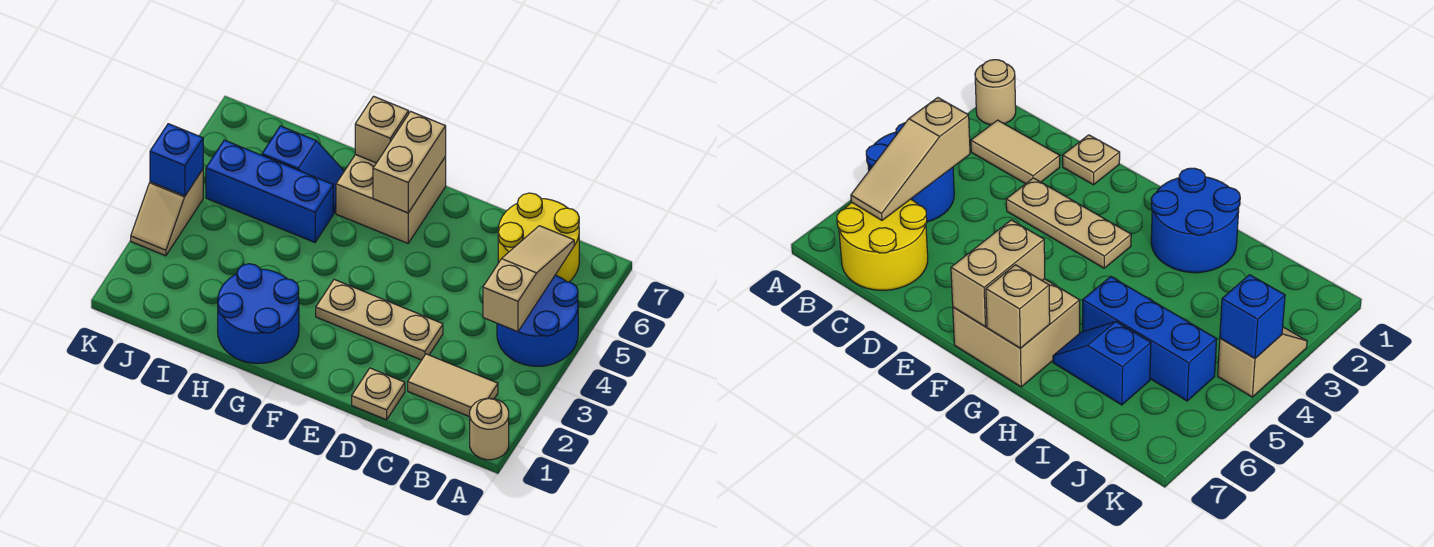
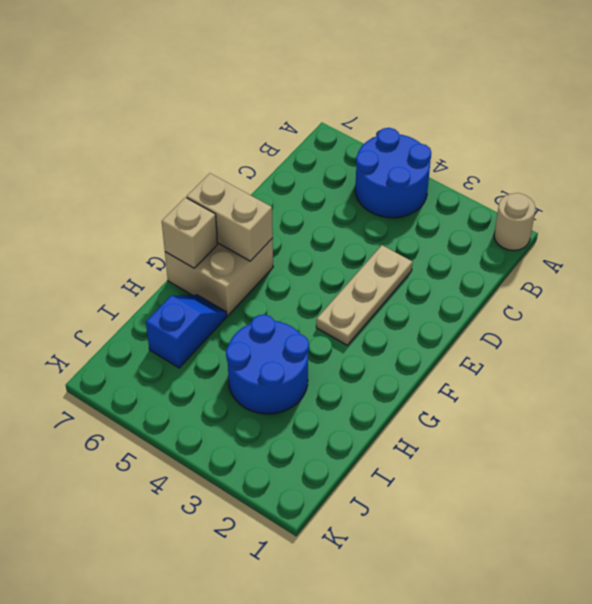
blue round brick H3:I4 level 1 -> blue round brick G1:H2 level 1
none -> tan tile B2:C2 level 1
none -> yellow round brick B6:C7 level 1
none -> tan plate D1 level 1

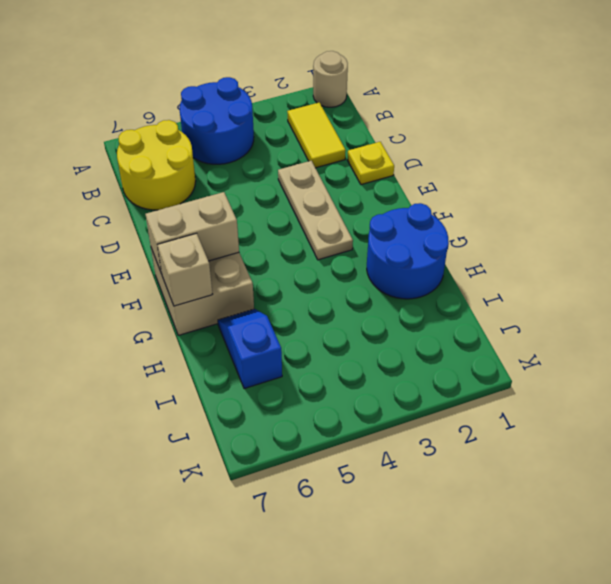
yellow tile B2:C2 level 1 -> tan tile B2:C2 level 1
yellow plate D1 level 1 -> tan plate D1 level 1
none -> blue brick H5:J5 level 1
none -> tan slope K3:K4 level 1 top 4
none -> tan slope B4:B6 level 2 top 4

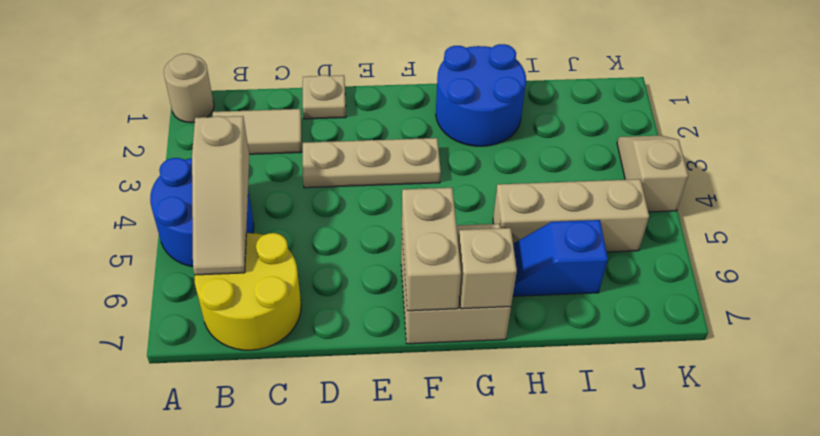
tan brick H5:J5 level 1 -> blue brick H5:J5 level 1
none -> blue brick K4 level 2

